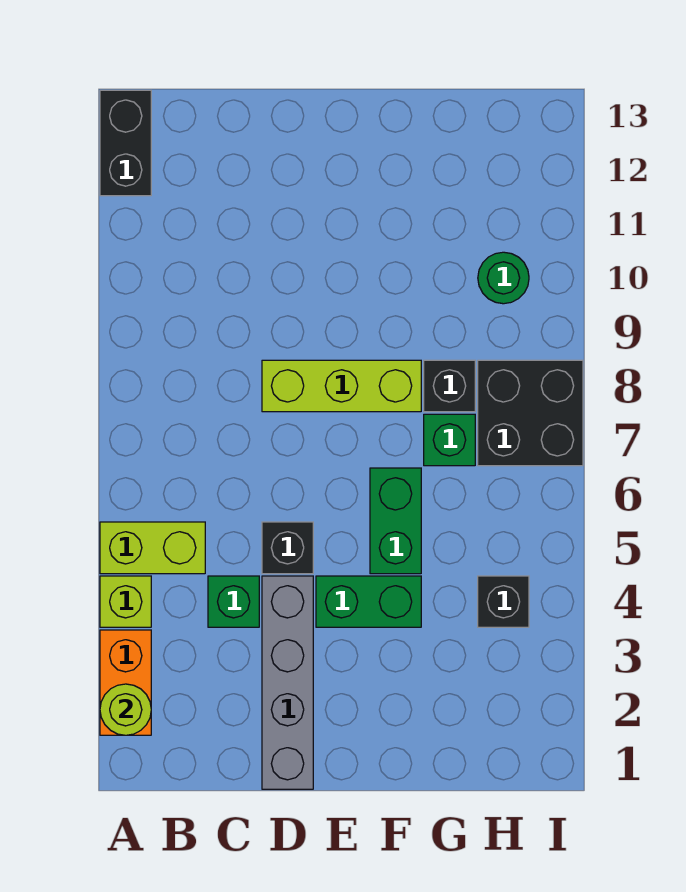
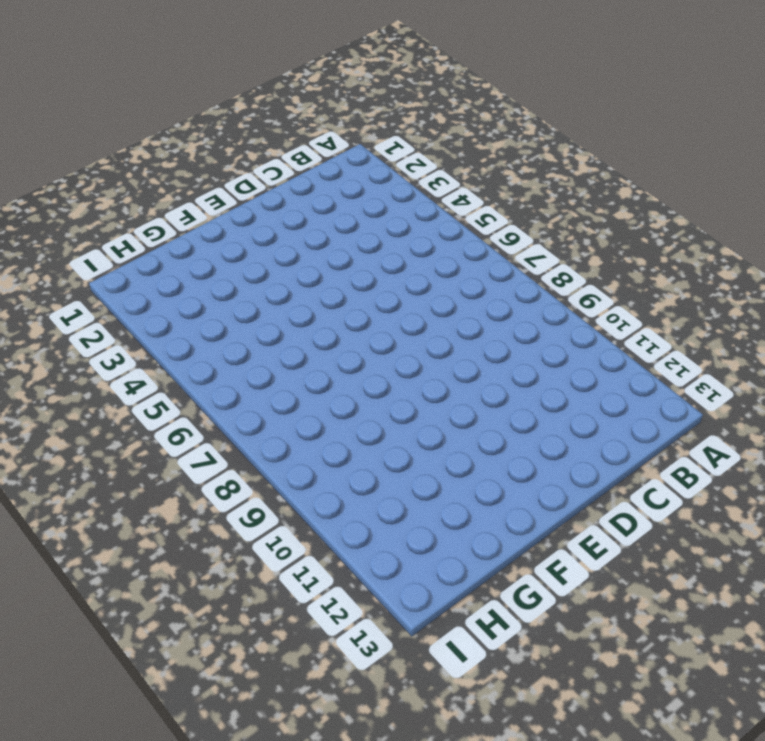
none -> orange brick A2:A3 level 1
none -> lime brick A4 level 1
none -> lime brick A5:B5 level 1

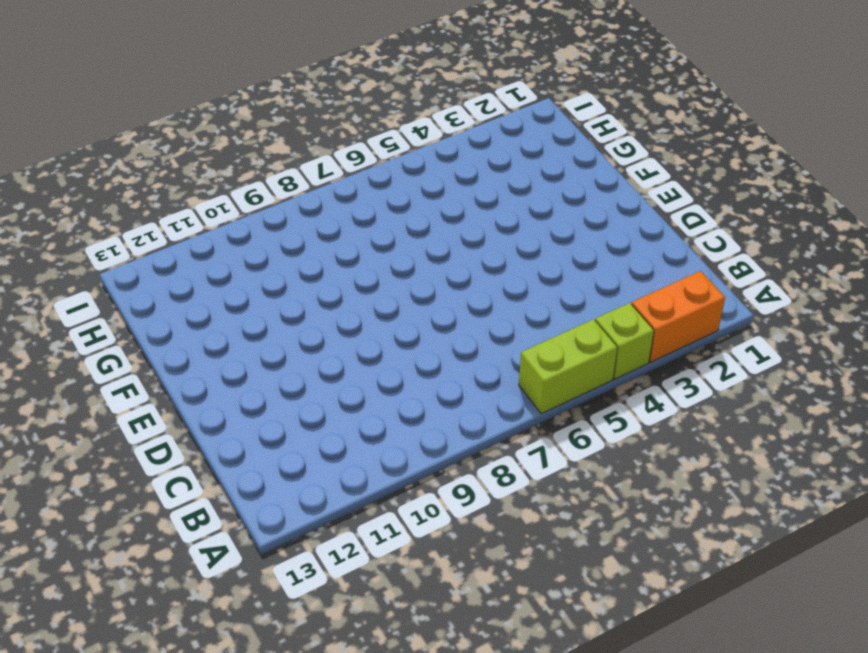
lime brick A5:A6 level 1 -> lime brick A5:B5 level 1
none -> black brick A12:A13 level 1
none -> green brick C4 level 1
none -> grey brick D1:D4 level 1

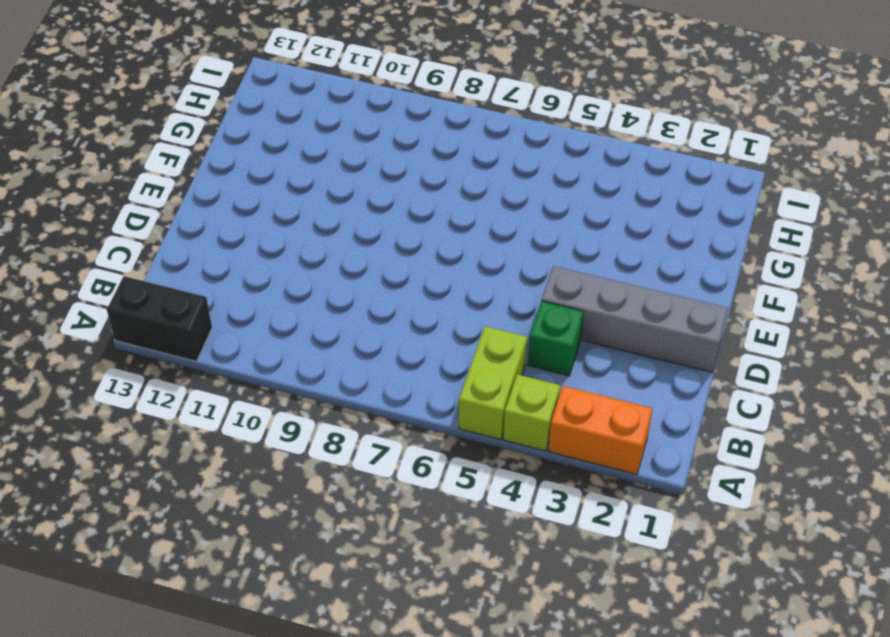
none -> black brick D5 level 1
none -> lime brick D8:F8 level 1
none -> green brick E4:F4 level 1

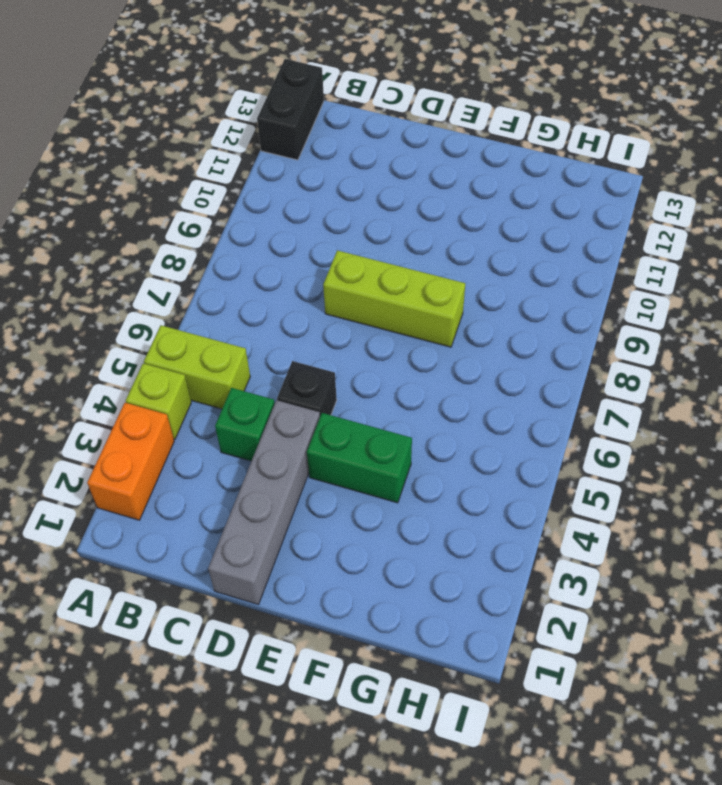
none -> green brick F5:F6 level 1
none -> green brick G7 level 1
none -> black brick G8 level 1

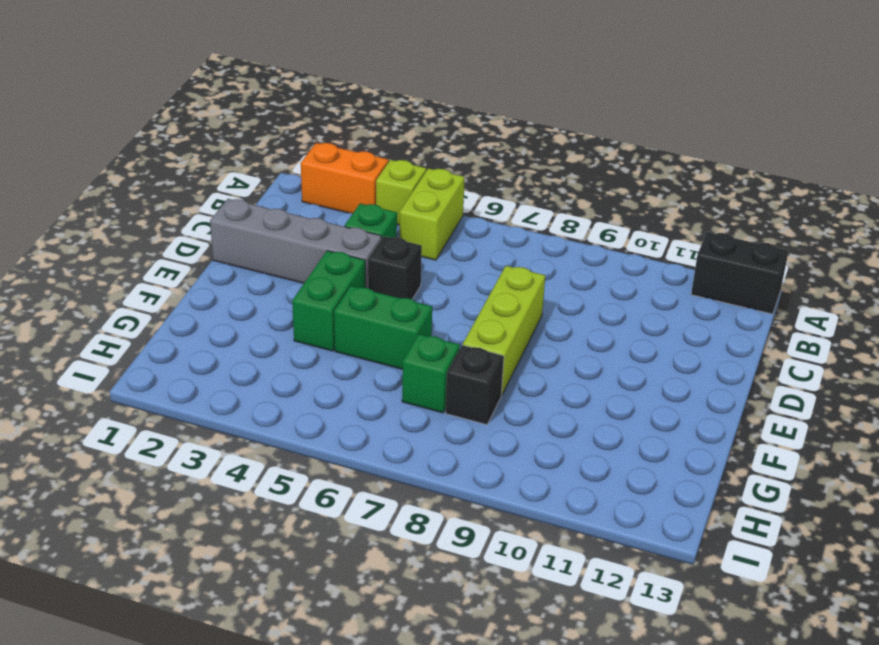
none -> black brick H4 level 1
none -> black brick H7:I8 level 1
none -> green round brick H10 level 1

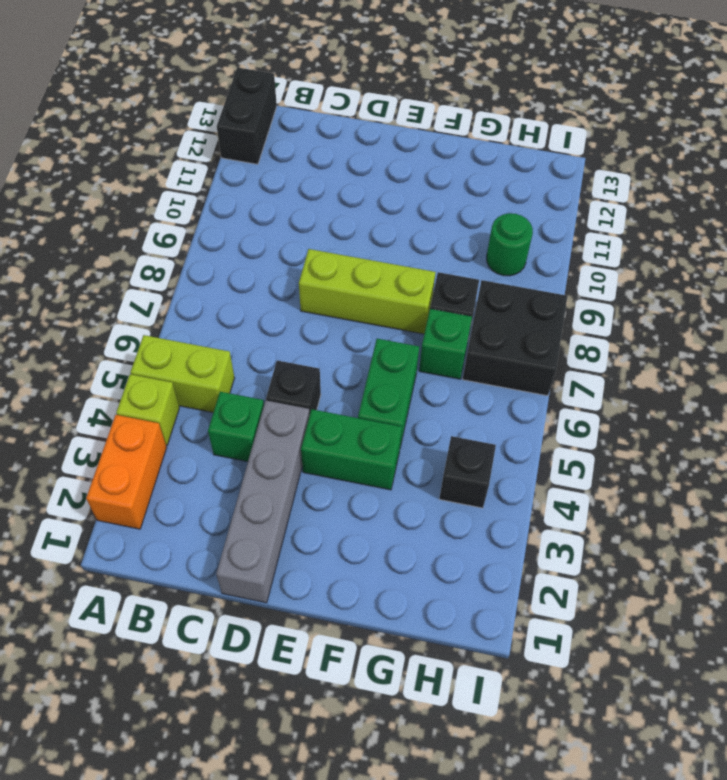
none -> lime round brick A2 level 2

